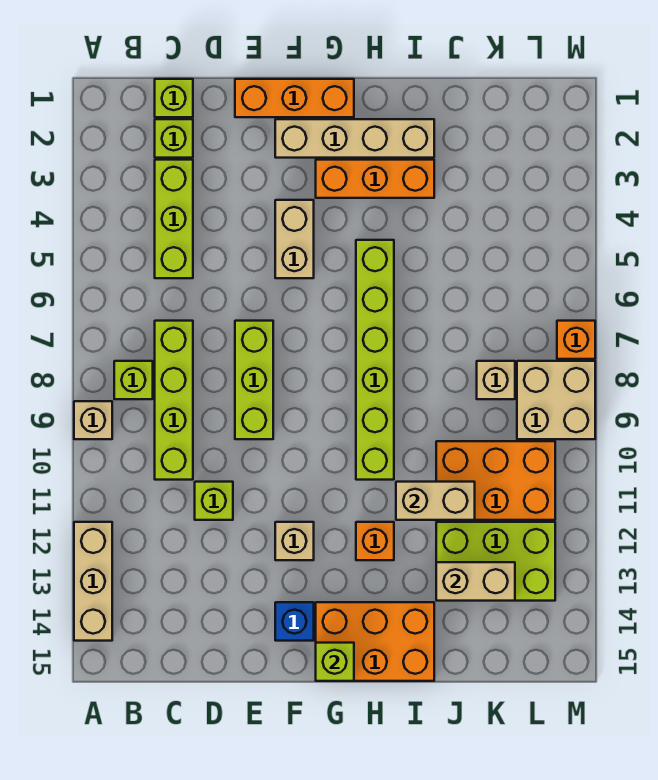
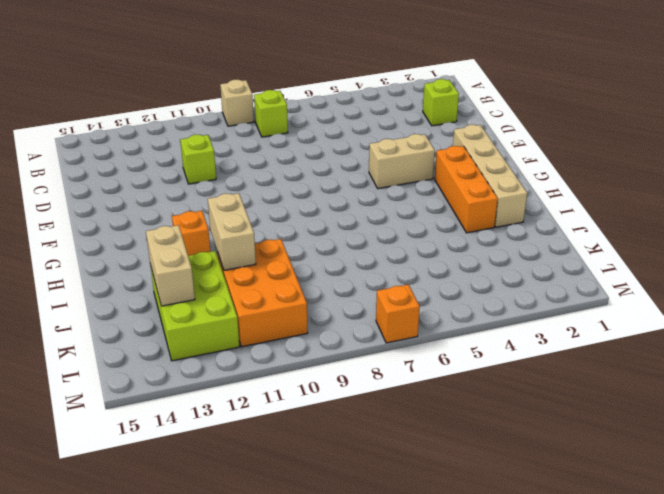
none -> tan brick A12:A14 level 1
none -> lime brick C1 level 1
none -> lime brick C3:C5 level 1

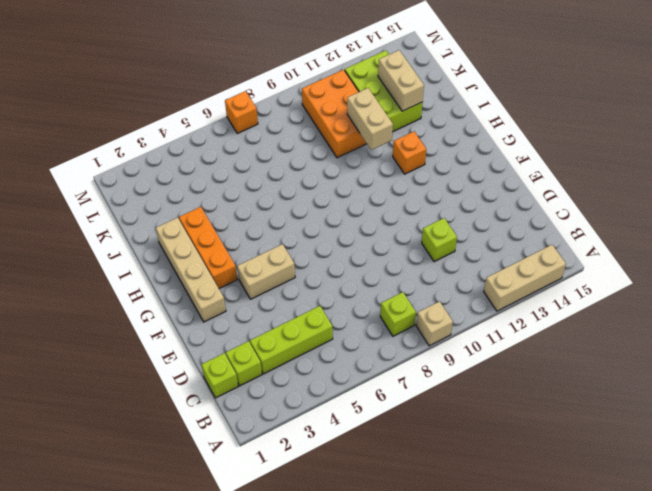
none -> lime brick C7:C10 level 1
none -> orange brick E1:G1 level 1
none -> lime brick E7:E9 level 1

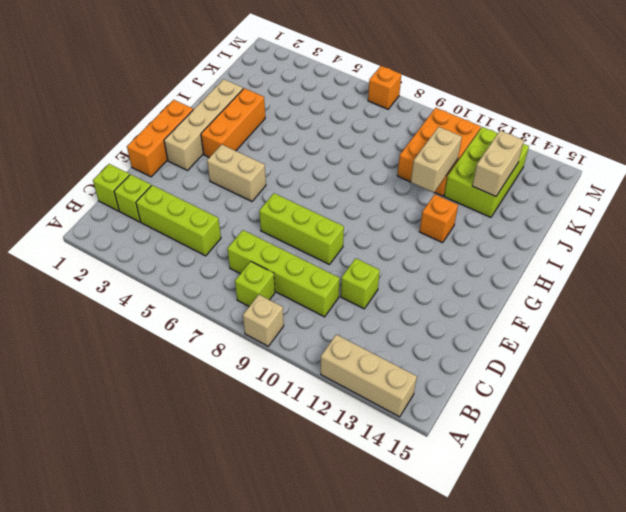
none -> tan brick F12 level 1
none -> blue brick F14 level 1
none -> orange brick G14:I15 level 1

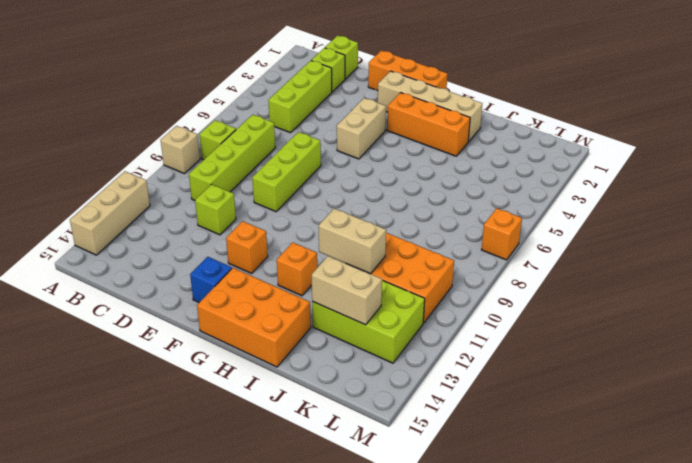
orange brick F12 level 1 -> tan brick F12 level 1
none -> lime brick H5:H10 level 1
none -> tan brick K8 level 1
none -> tan brick L8:M9 level 1

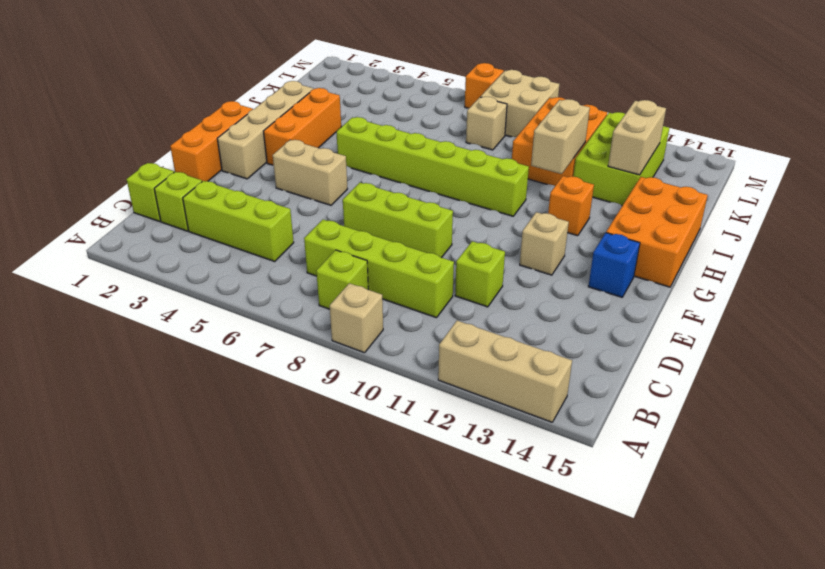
none -> lime brick G15 level 2

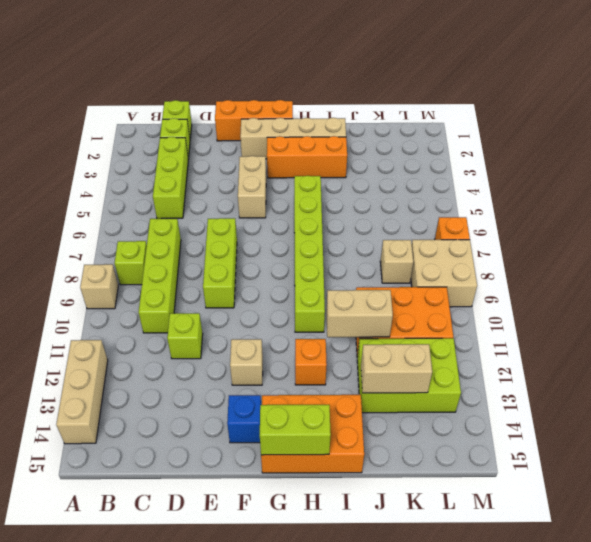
lime brick G15:H15 level 2 -> lime brick G15 level 2

